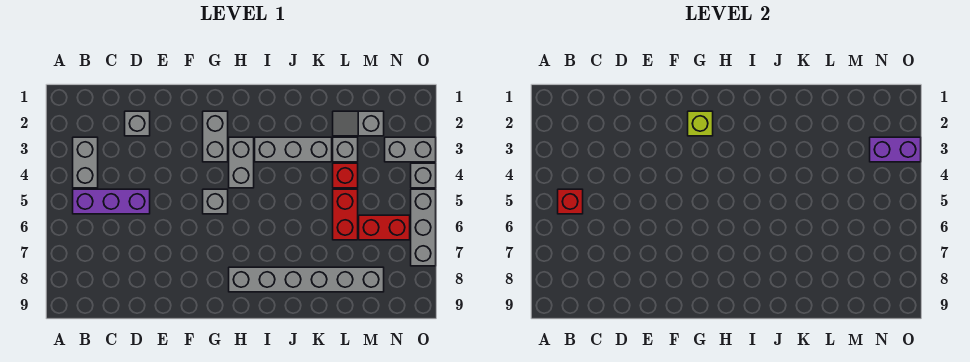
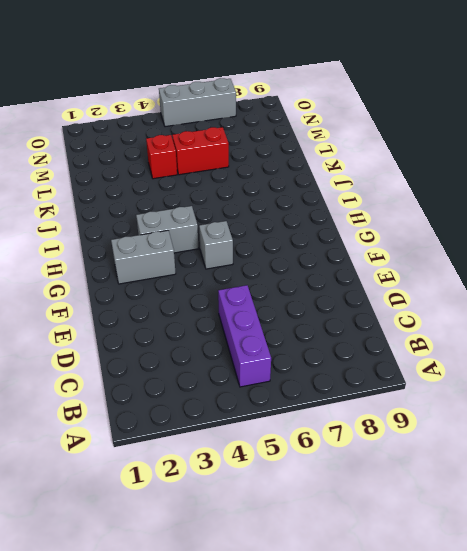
none -> grey brick B3:B4 level 1
none -> grey brick D2 level 1
none -> grey brick H8:M8 level 1

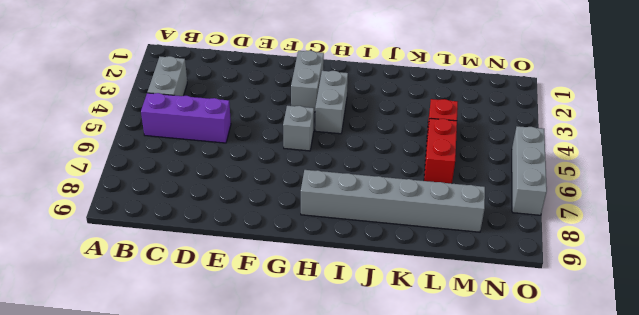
none -> grey brick D2 level 1
none -> grey brick I3:K3 level 1
none -> grey slope L2:M2 level 1 top M

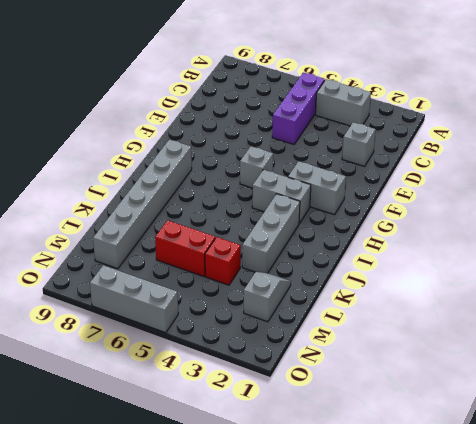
none -> grey brick L3 level 1
none -> red brick M6:N6 level 1
none -> grey brick N3:O3 level 1

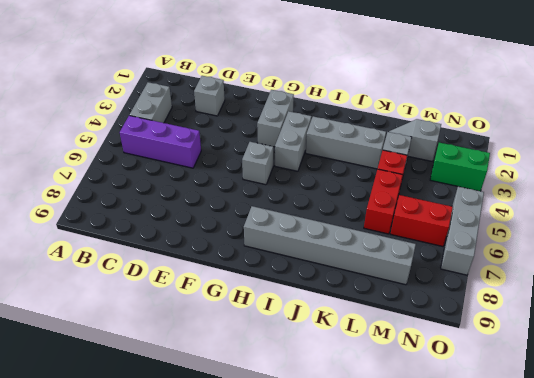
green brick N3:O3 level 1 -> grey brick N3:O3 level 1
none -> grey brick O4 level 1
none -> red brick B5 level 2
none -> lime brick G2 level 2

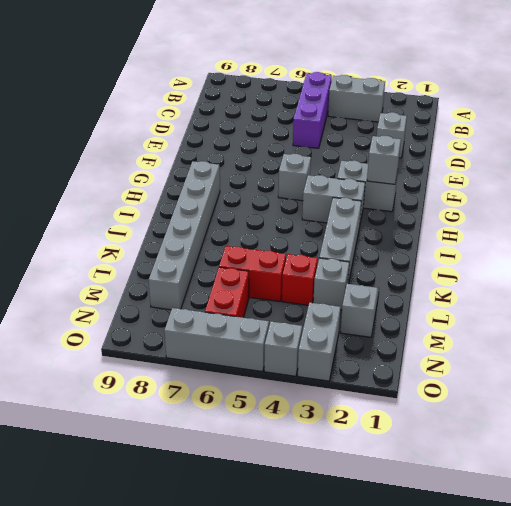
grey brick G2 level 2 -> lime brick G2 level 2
none -> red brick B5 level 2
none -> purple brick N3:O3 level 2

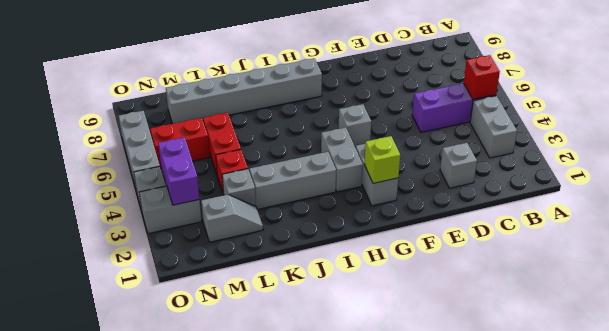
purple brick N3:N4 level 2 -> purple brick N3:O3 level 2

